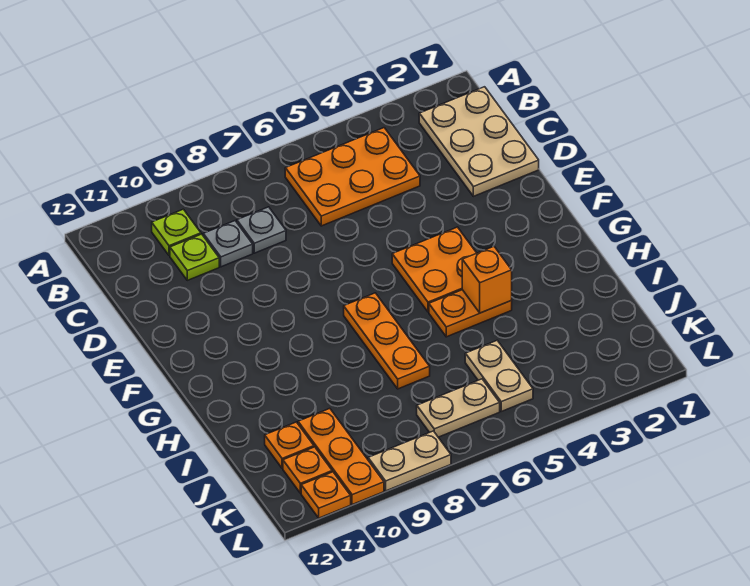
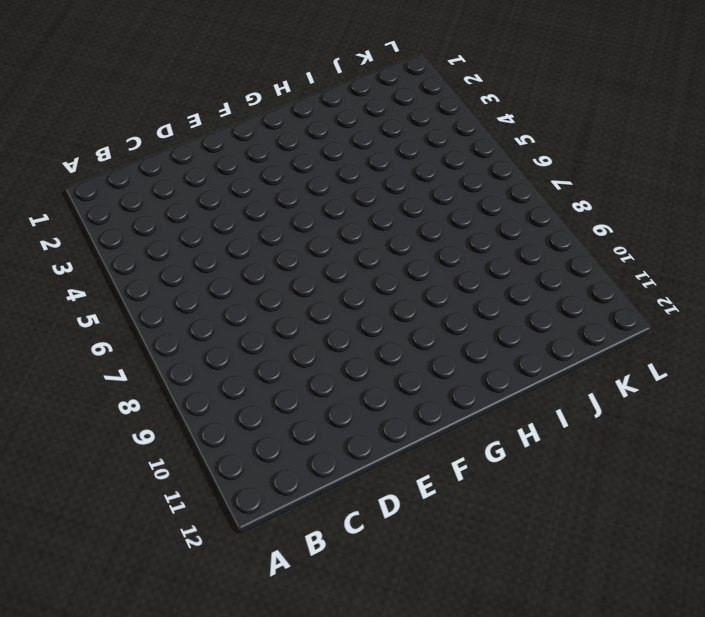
none -> tan plate B1:D2 level 1
none -> orange plate B4:C6 level 1
none -> lime plate B10 level 1

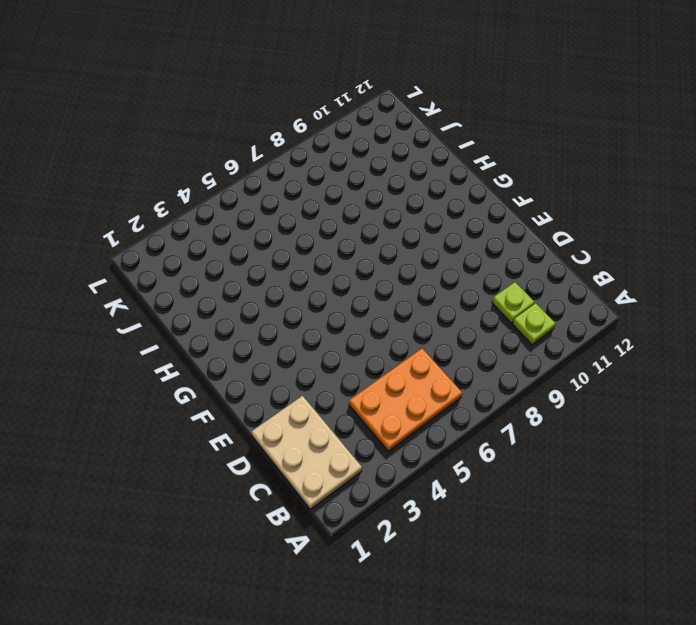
none -> grey plate C8 level 1
none -> grey plate C9 level 1
none -> orange plate F4:G5 level 1

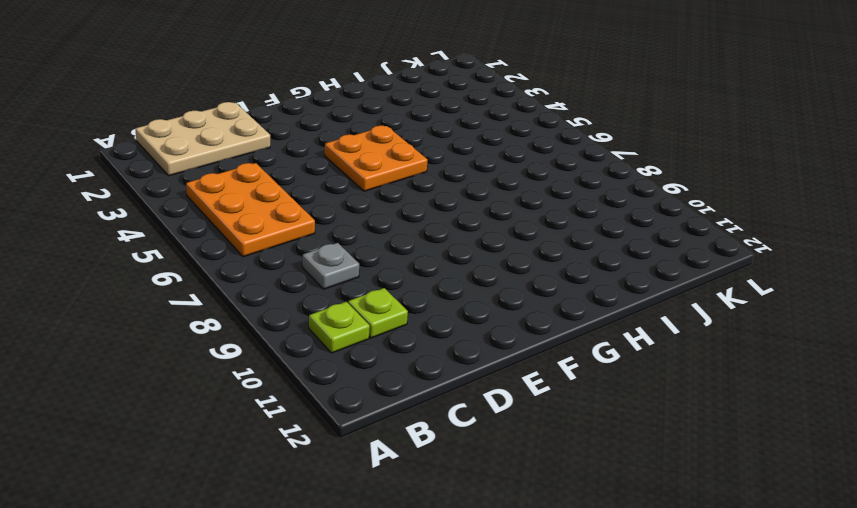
none -> grey plate C9 level 1
none -> orange plate G7:I7 level 1
none -> orange plate H4:H5 level 1

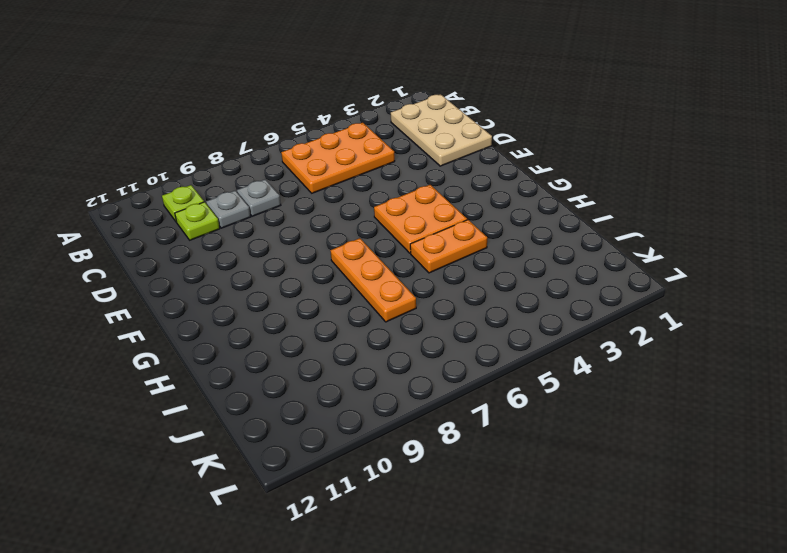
none -> tan plate J5:K5 level 1
none -> orange plate J10:L10 level 1
none -> orange plate J11 level 1

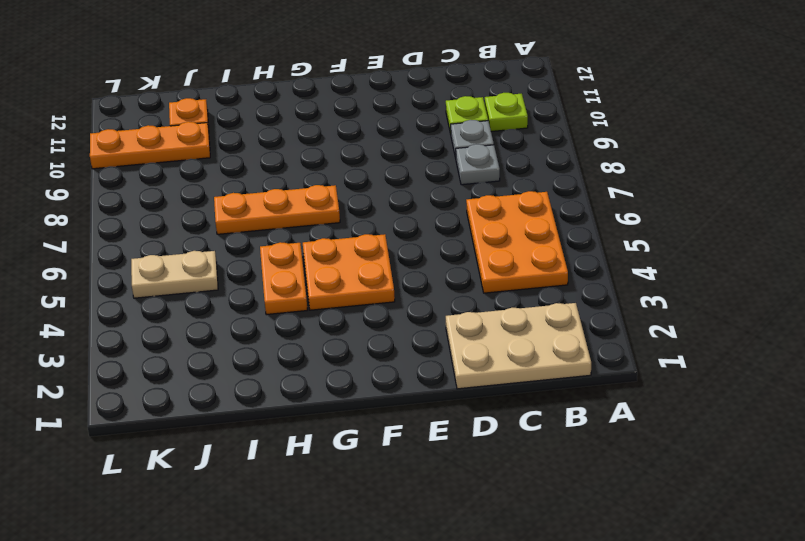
none -> tan plate K6:K7 level 1
none -> orange plate K11 level 1
none -> tan plate L8:L9 level 1

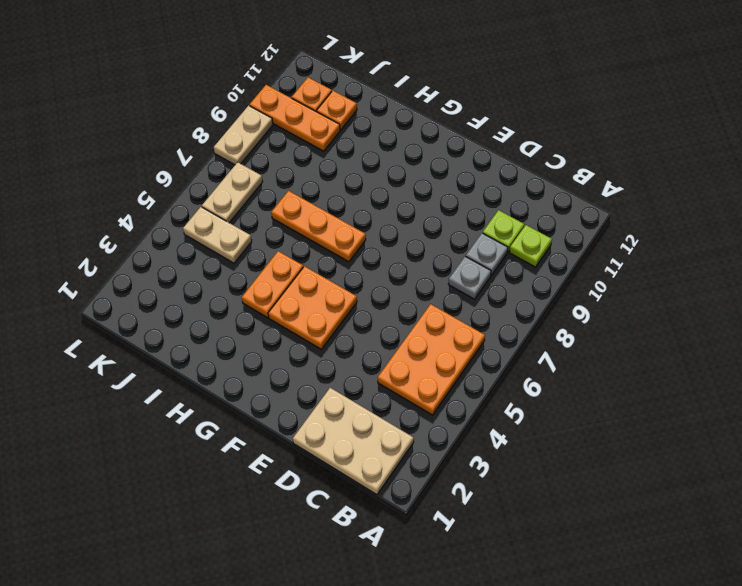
none -> orange plate L11 level 1
none -> orange brick H4 level 2

